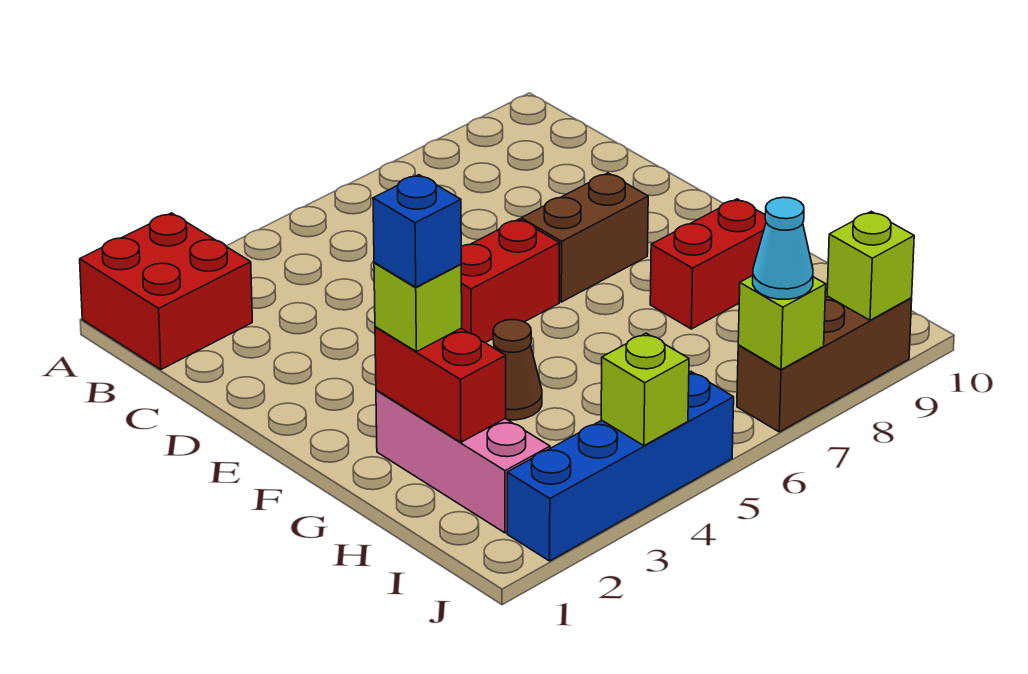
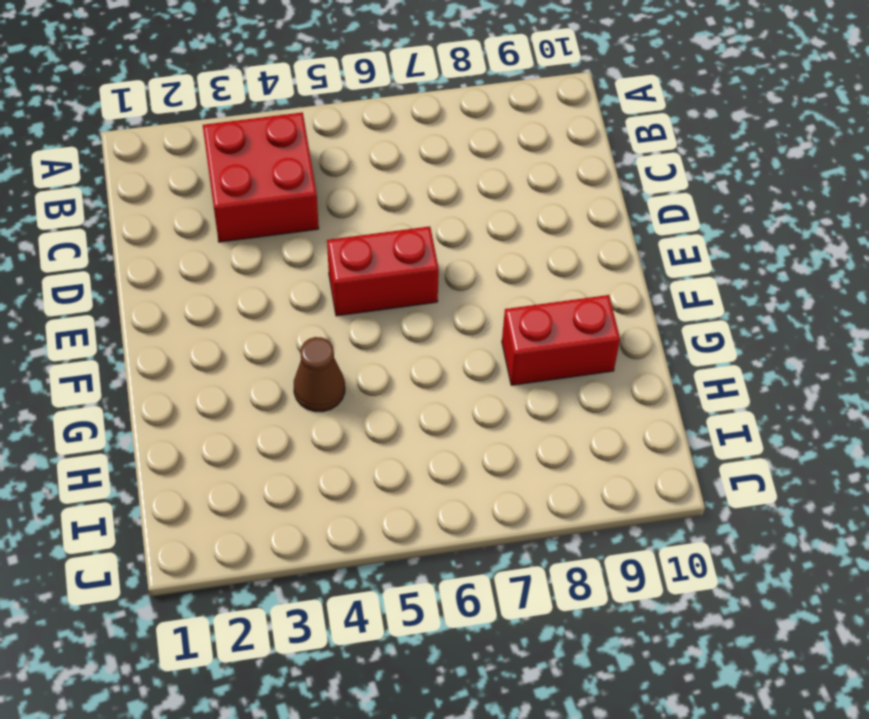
red brick B3:C4 level 1 -> red brick A1:B2 level 1
none -> brown brick E7:E8 level 1
none -> pink brick G2:I2 level 1
none -> blue brick J2:J5 level 1

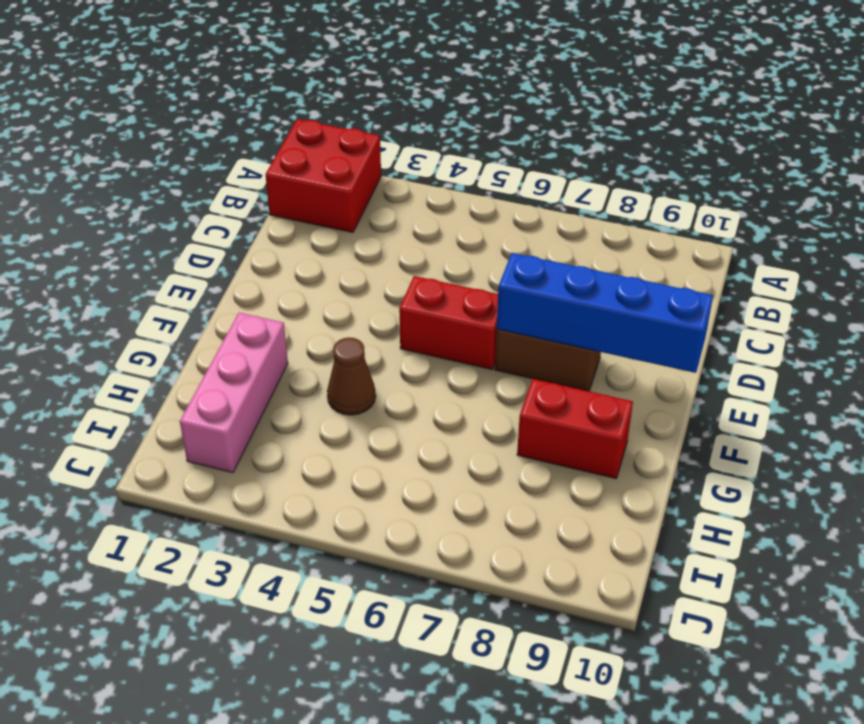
blue brick E7:E10 level 2 -> blue brick J2:J5 level 1
none -> brown brick J7:J9 level 1
none -> red brick G2:H2 level 2
none -> lime brick J4 level 2

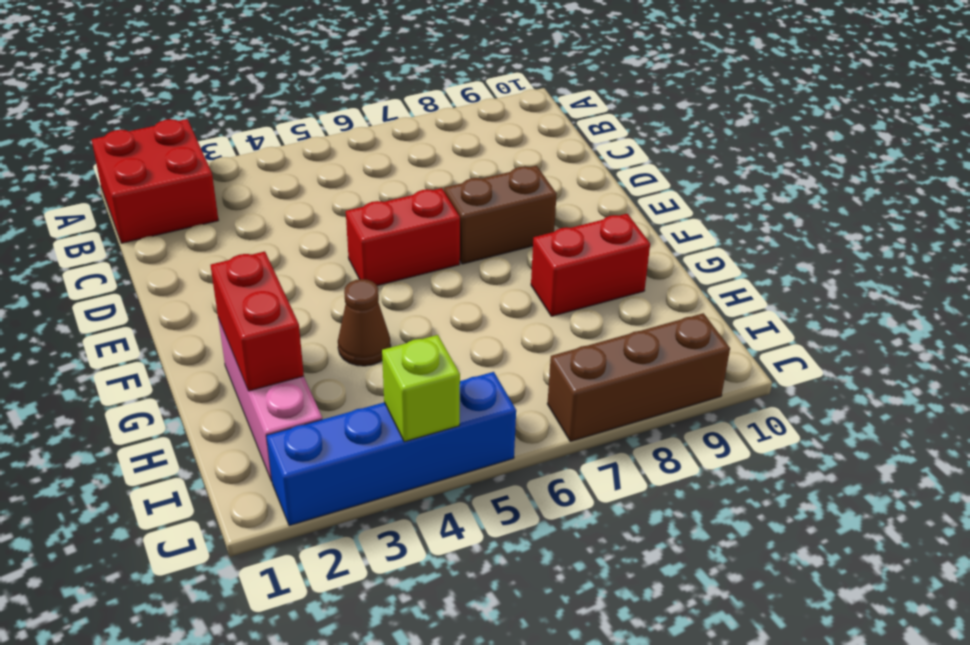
none -> lime brick J7 level 2
none -> lime brick J9 level 2
none -> lime brick G2 level 3

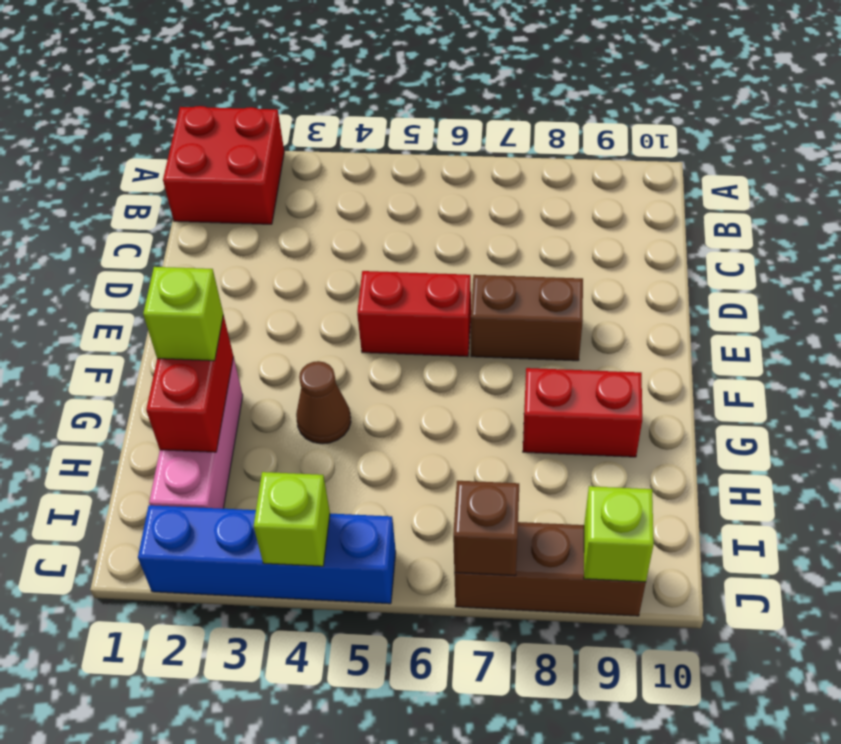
brown brick J7 level 2 -> lime brick J7 level 2
none -> cyan cone J7 level 3
none -> blue brick G2 level 4

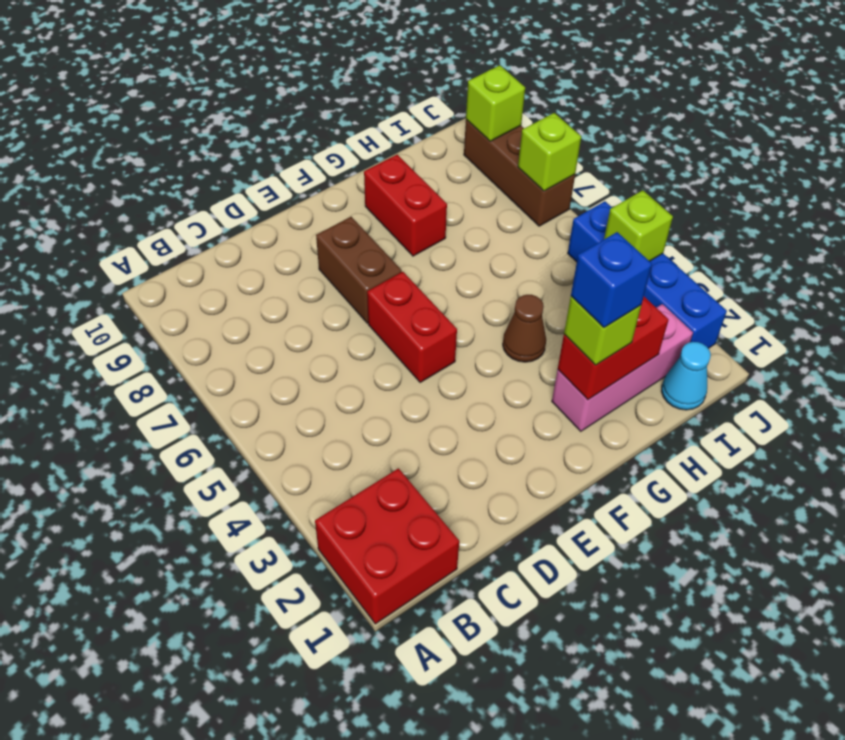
cyan cone I1 level 1 -> cyan cone J7 level 3

